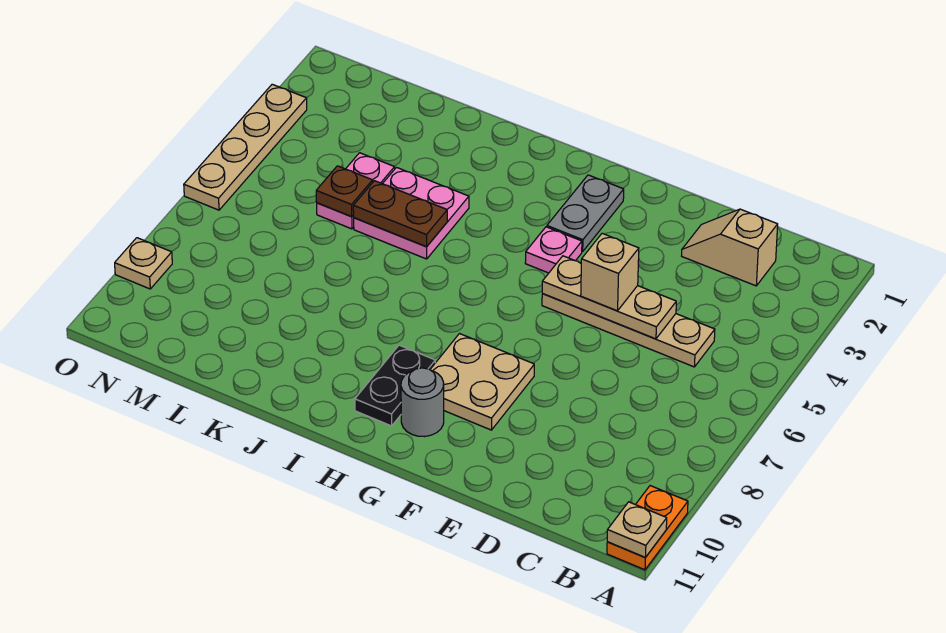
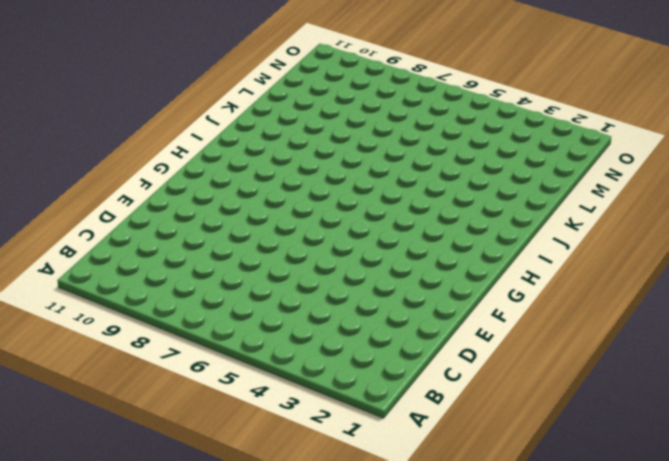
none -> orange plate A10:A11 level 1
none -> tan slope C2:D2 level 1 top C
none -> tan plate C5:F5 level 1

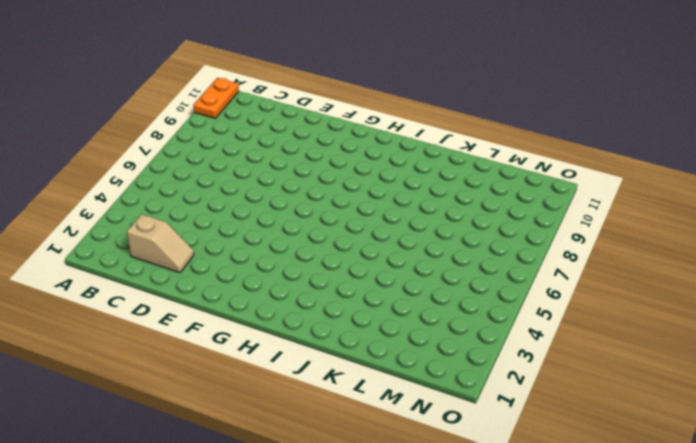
none -> tan plate C5:F5 level 1
none -> tan plate F8:G9 level 1
none -> grey plate G2:G3 level 1

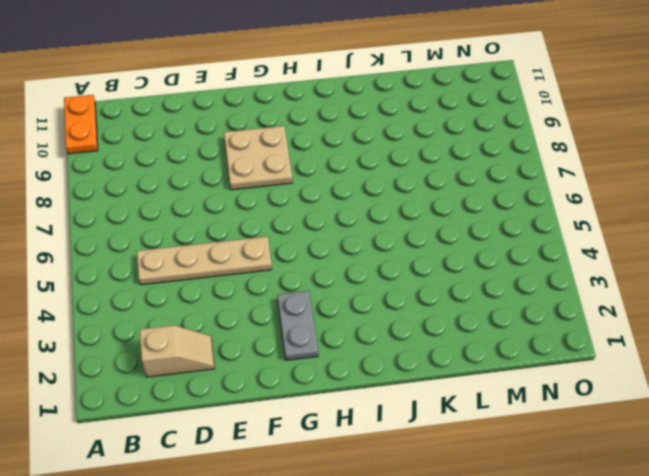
none -> pink plate G4 level 1
none -> grey round brick G10 level 1
none -> black plate H9:H10 level 1

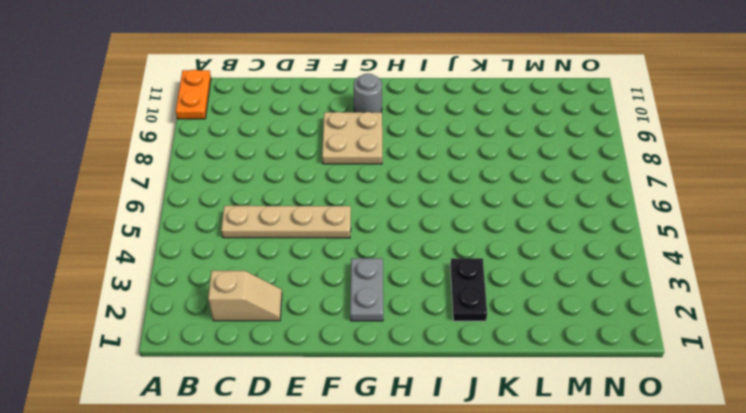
black plate J2:J3 level 1 -> black plate H9:H10 level 1
none -> pink plate G4 level 1
none -> pink plate J4:K5 level 1
none -> pink plate L4:L5 level 1

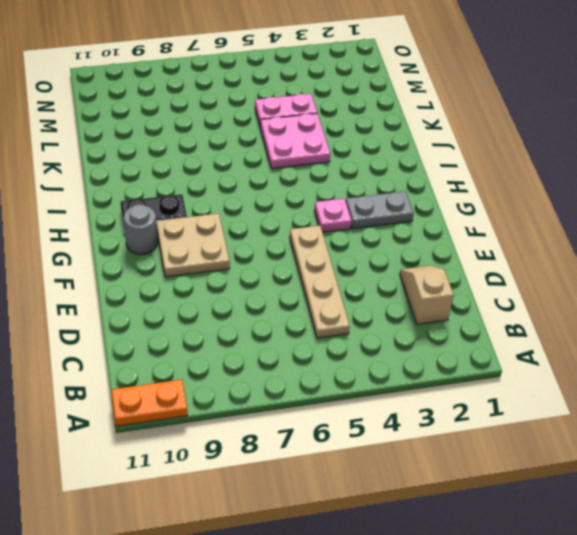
none -> tan plate O3:O6 level 1
none -> tan plate O9 level 1
none -> tan plate A11 level 2

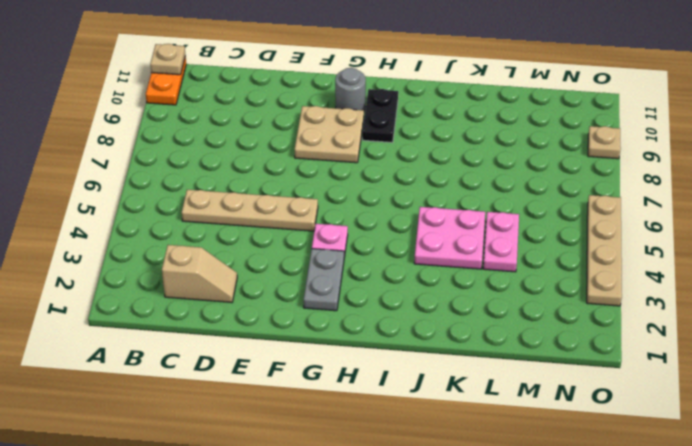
none -> tan plate D5:F5 level 2
none -> brown plate J5:K5 level 2
none -> brown plate L5 level 2

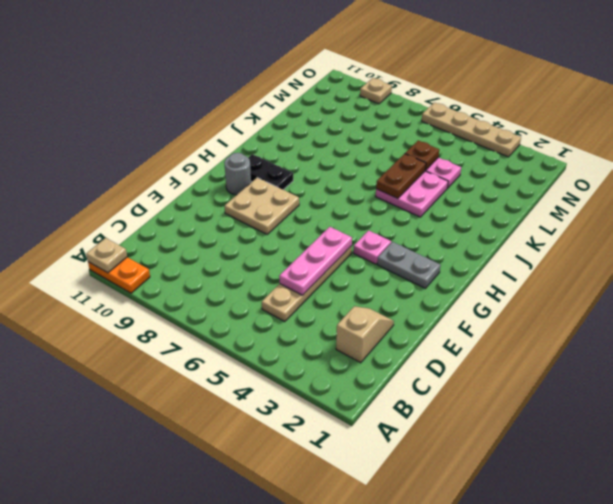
pink plate D5:F5 level 2 -> tan plate D5:F5 level 2
none -> tan brick E5 level 3

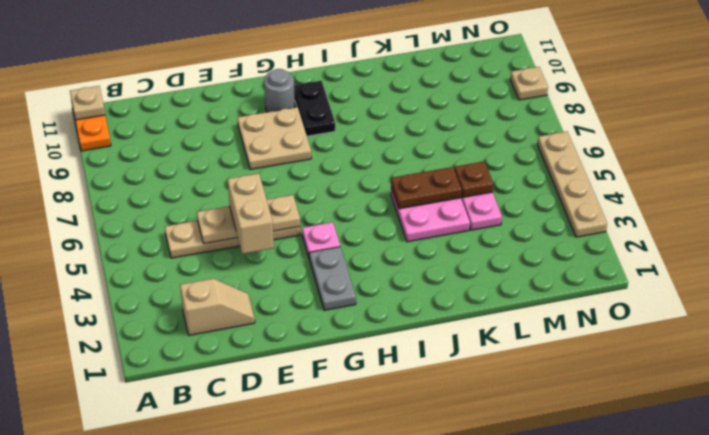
tan brick E4:E5 level 3 -> tan brick E5 level 3

